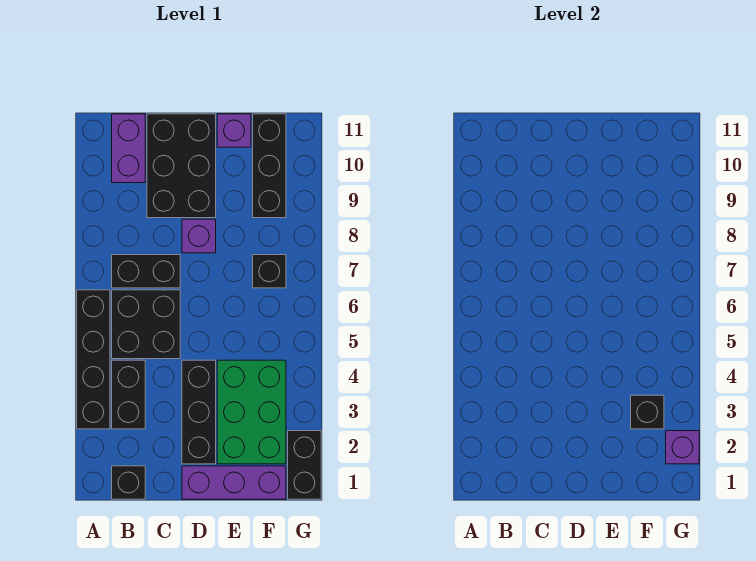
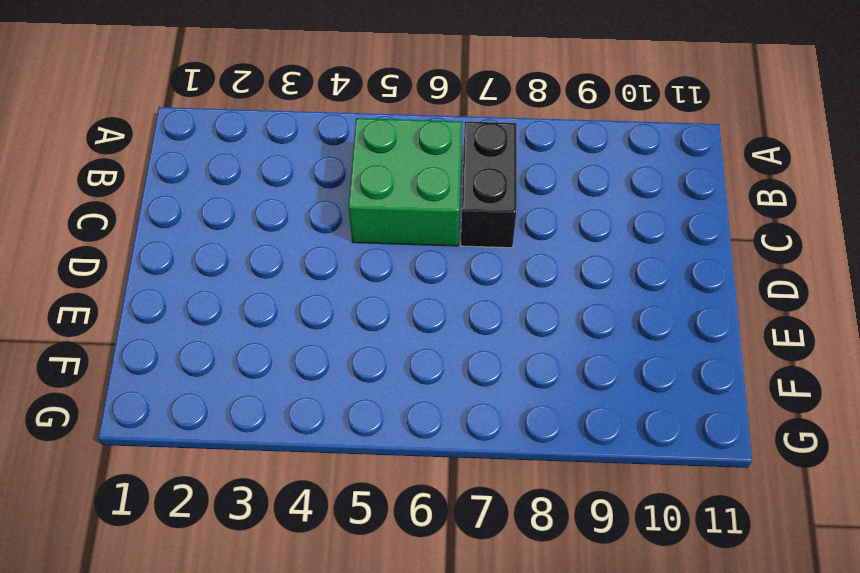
green brick B5:C6 level 1 -> black brick B5:C6 level 1
none -> black brick A3:A6 level 1
none -> black brick B1 level 1
none -> black brick B3:B4 level 1

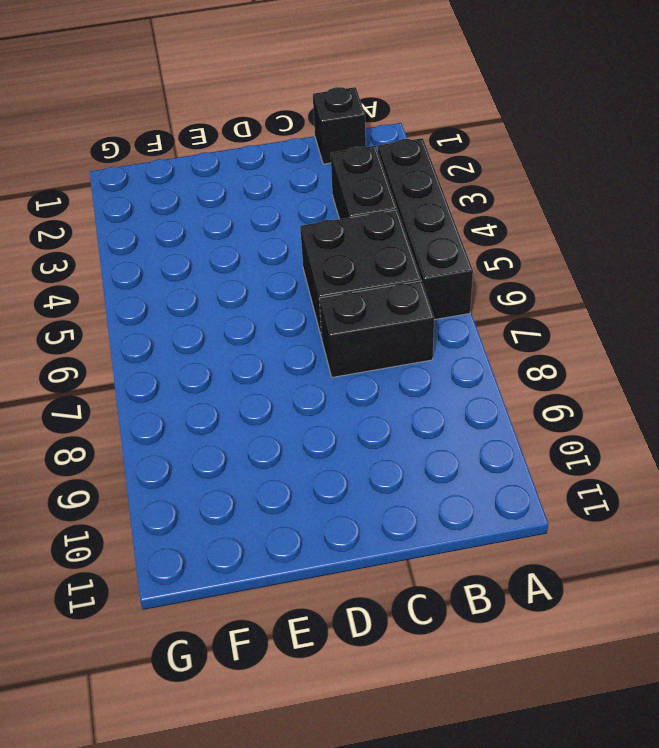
none -> purple brick B10:B11 level 1
none -> black brick C9:D11 level 1
none -> purple brick D1:F1 level 1

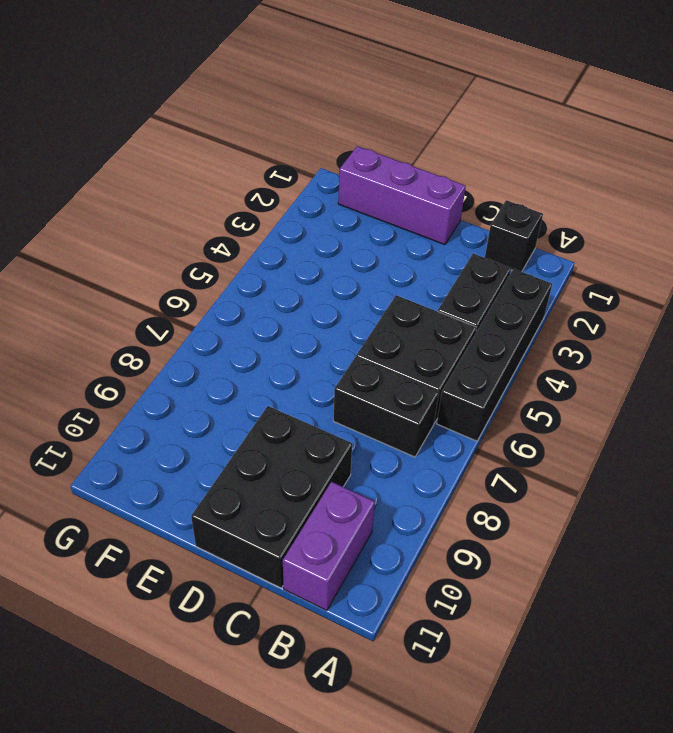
none -> black brick D2:D4 level 1
none -> purple brick D8 level 1
none -> green brick E2:F4 level 1

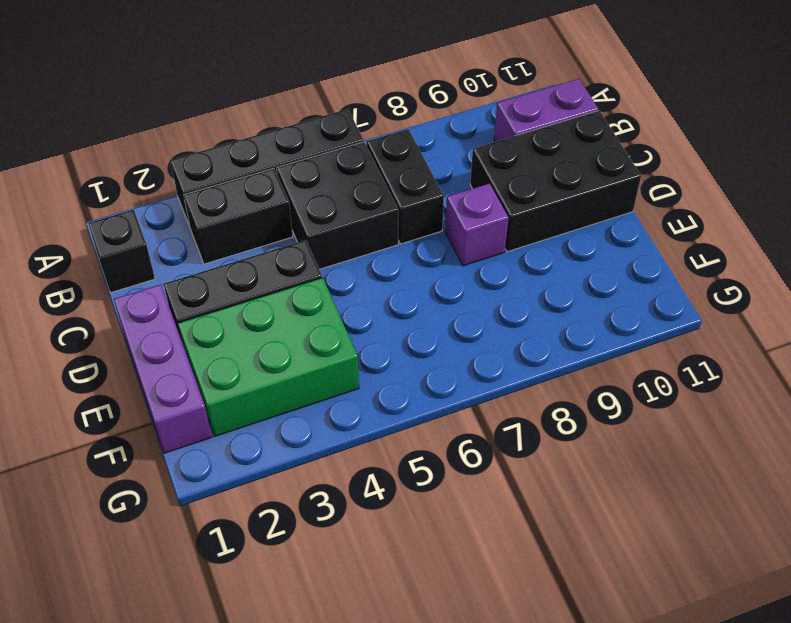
none -> purple brick E11 level 1
none -> black brick F7 level 1
none -> black brick F9:F11 level 1

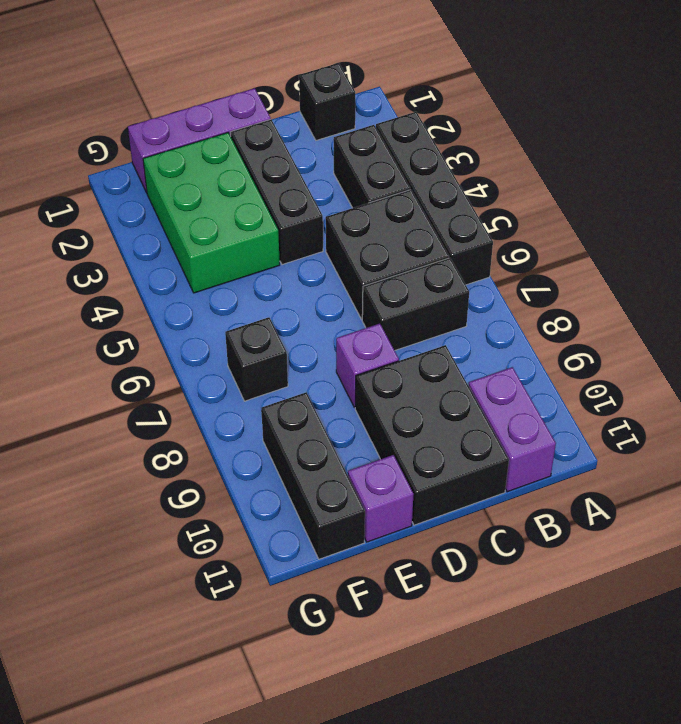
none -> black brick G1:G2 level 1
none -> black brick F3 level 2
none -> purple brick G2 level 2

